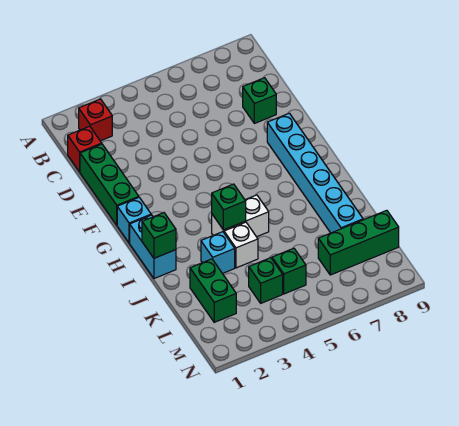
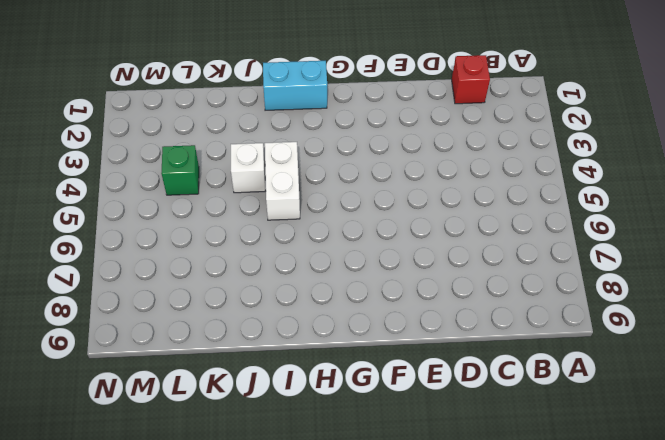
none -> red brick B2 level 1
none -> green brick D1:F1 level 1
none -> green brick D8 level 1

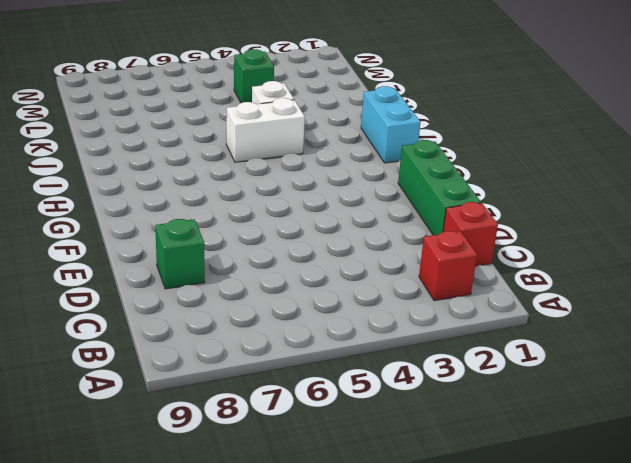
none -> cyan brick F8:K8 level 1
none -> cyan brick G1 level 1
none -> cyan brick J3 level 1

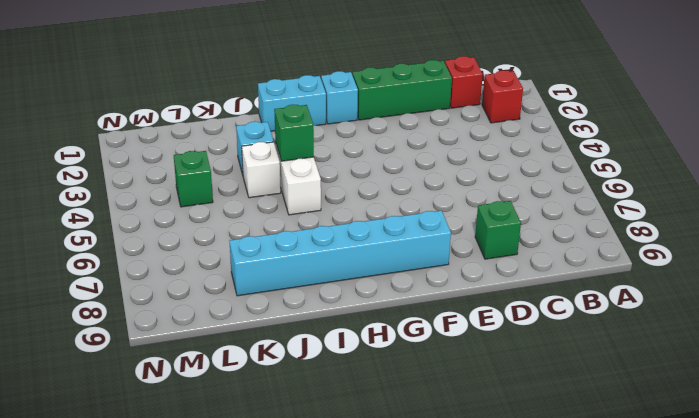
none -> green brick K2:L2 level 1
none -> green brick L5 level 1
none -> green brick L7:L9 level 1

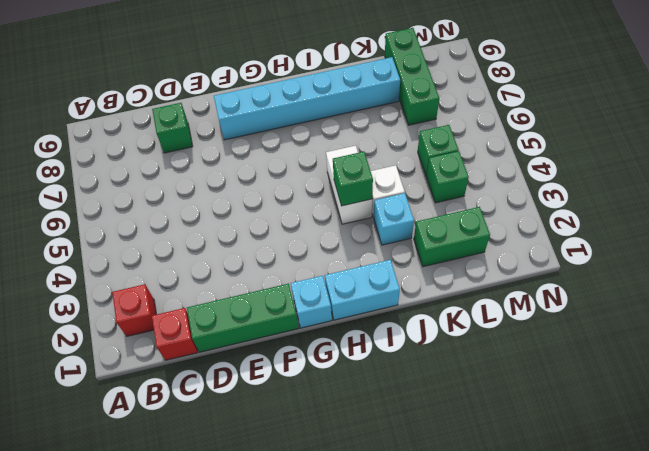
none -> green brick I1 level 2

